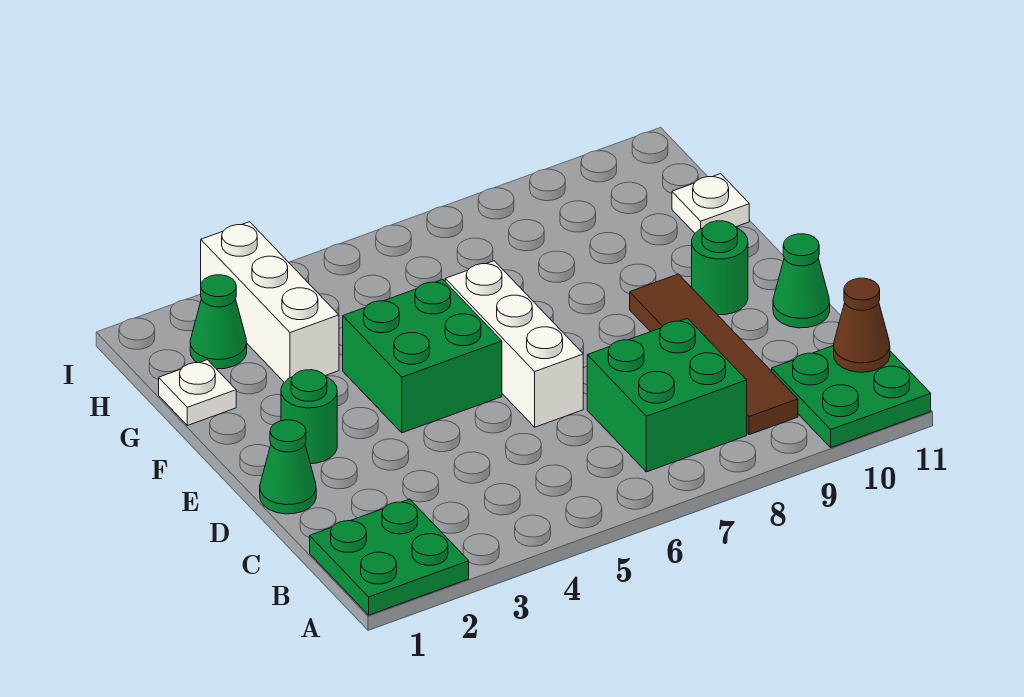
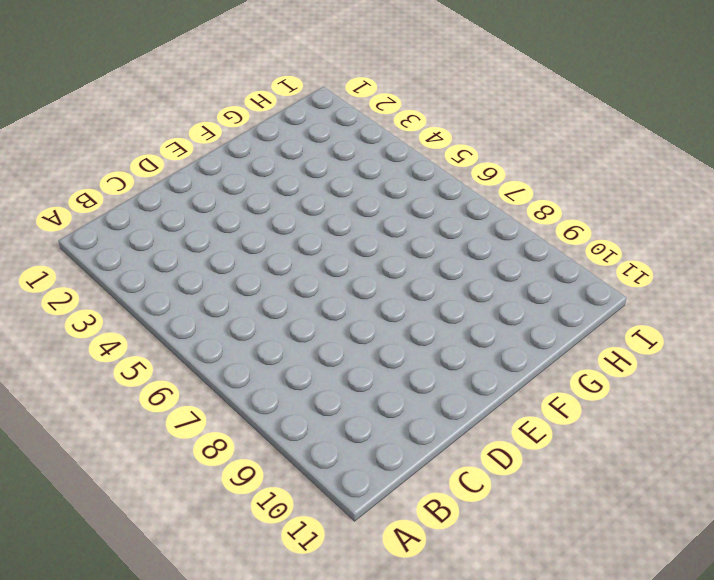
none -> green plate A1:B2 level 1
none -> green plate A10:B11 level 1
none -> green brick B7:C8 level 1

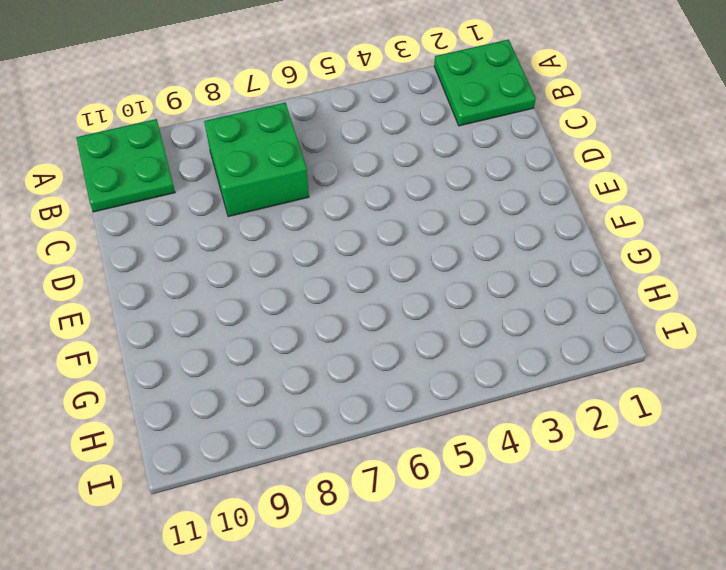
none -> brown tile B9:E9 level 1
none -> green cone D1 level 1
none -> white brick D6:F6 level 1

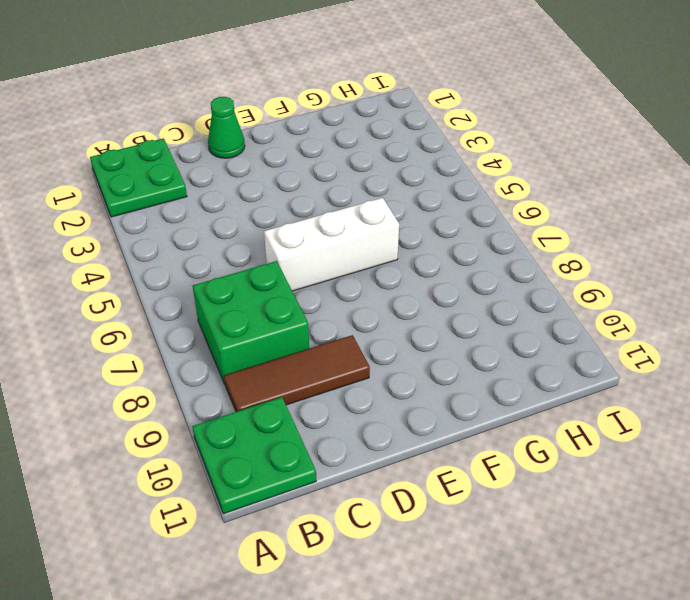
brown tile B9:D9 level 1 -> brown tile B9:E9 level 1
none -> green cone D11 level 1
none -> green round brick E2 level 1
none -> green brick E4:F5 level 1

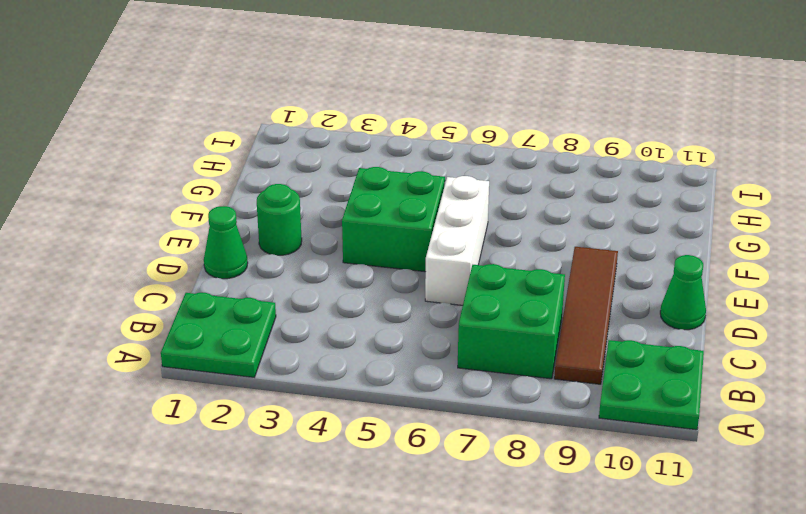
none -> green round brick E10 level 1
none -> white plate G1 level 1
none -> white brick G3:I3 level 1

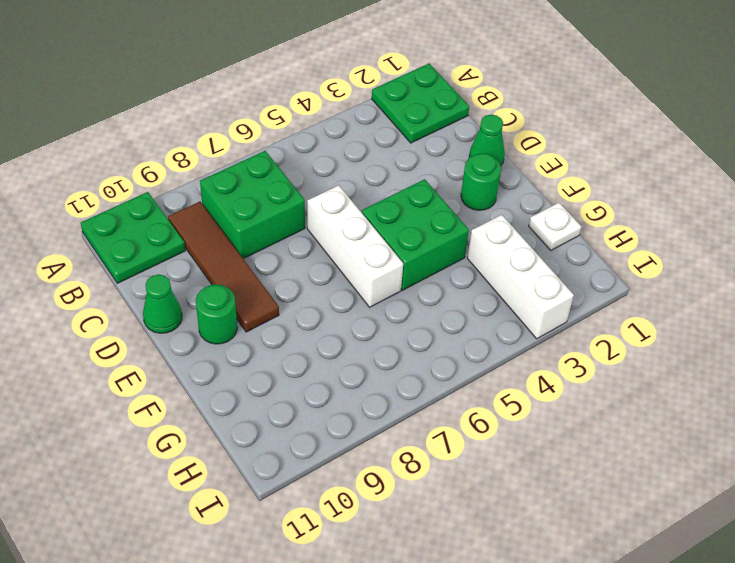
none -> white plate G11 level 1
none -> green cone H2 level 1
none -> brown cone B11 level 2

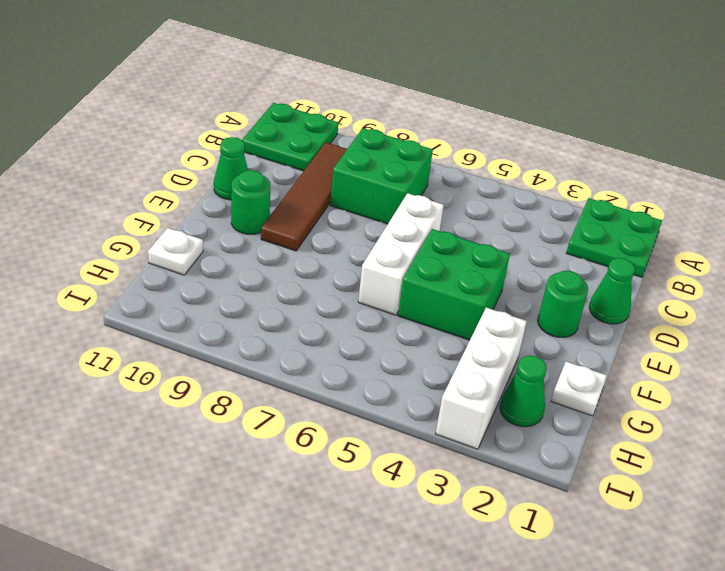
none -> brown cone B11 level 2

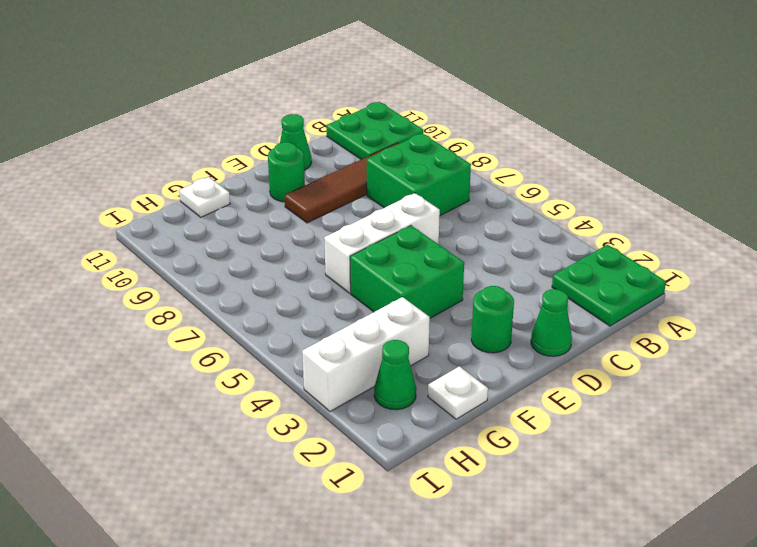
none -> brown cone B11 level 2

